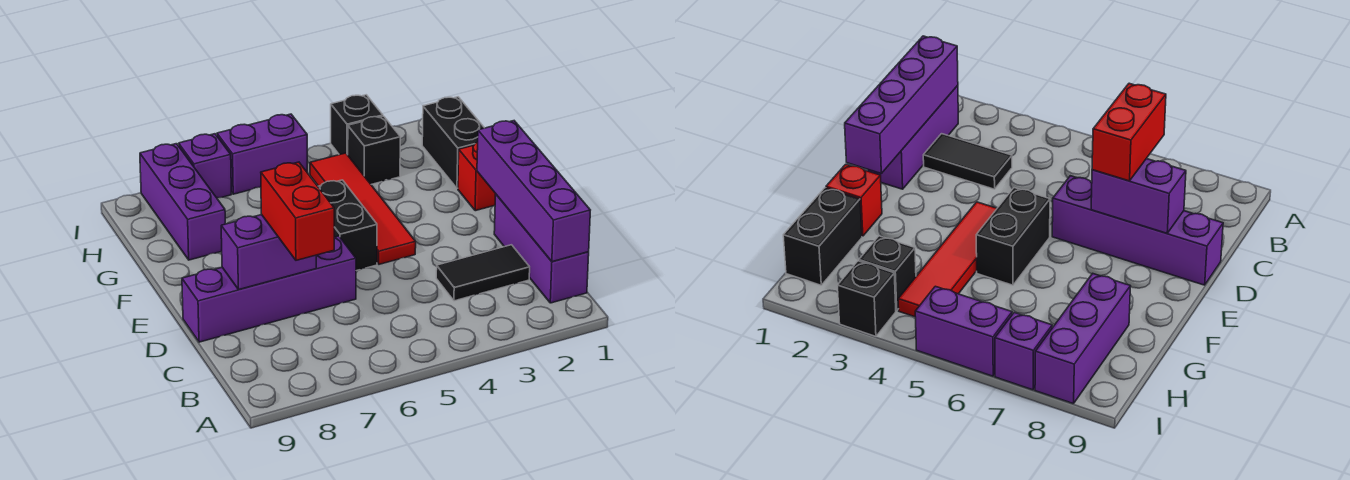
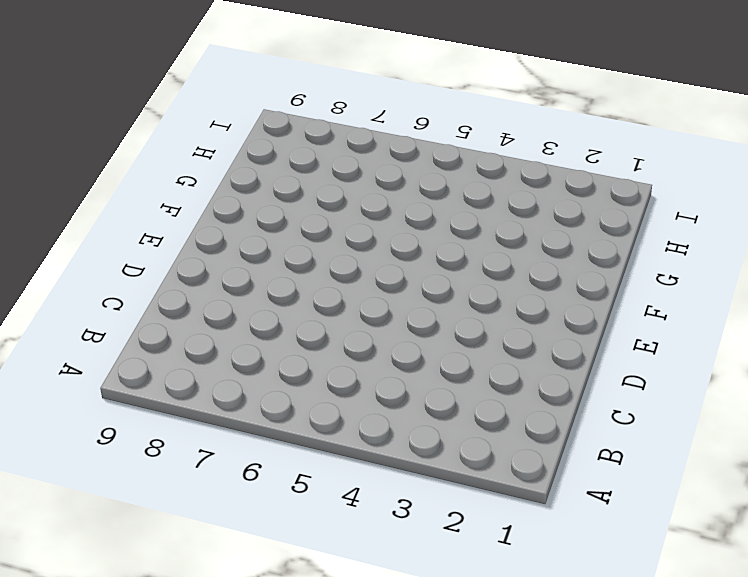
none -> purple brick B1:D1 level 1
none -> black tile C2:C3 level 1
none -> purple brick D6:D9 level 1

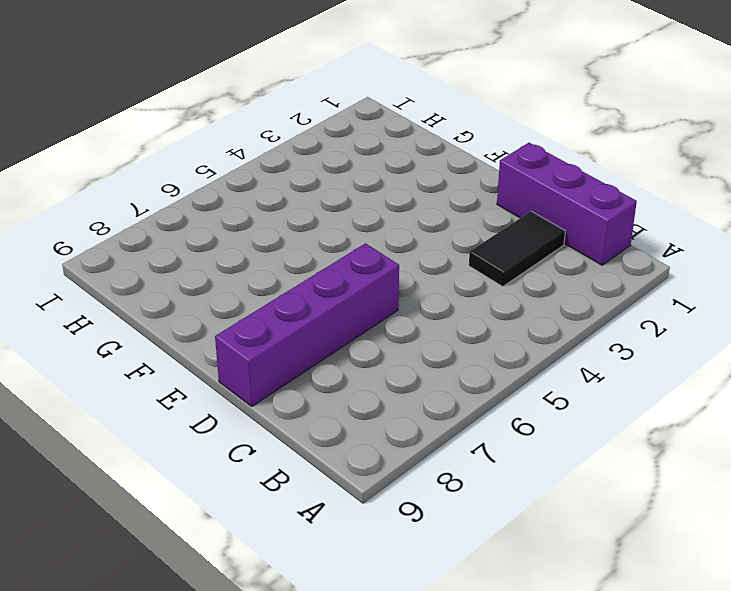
none -> red tile E4:H4 level 1
none -> black brick E5:F5 level 1
none -> red brick F1 level 1

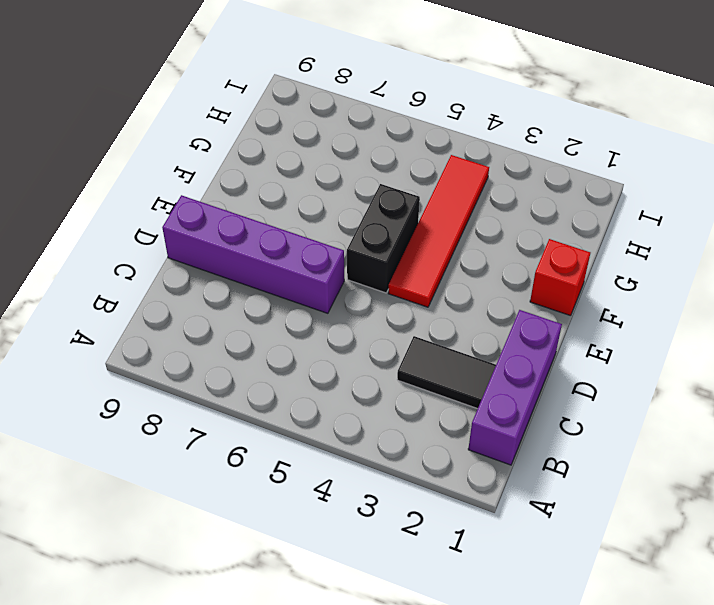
none -> black brick G1:H1 level 1
none -> purple brick G8:I8 level 1
none -> black brick H3 level 1

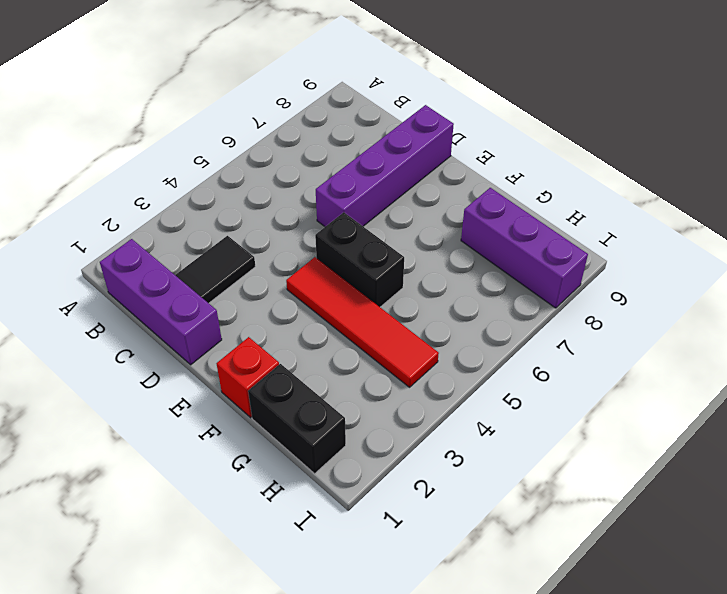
none -> black brick H3 level 1
none -> black brick I3 level 1
none -> purple brick I5:I6 level 1

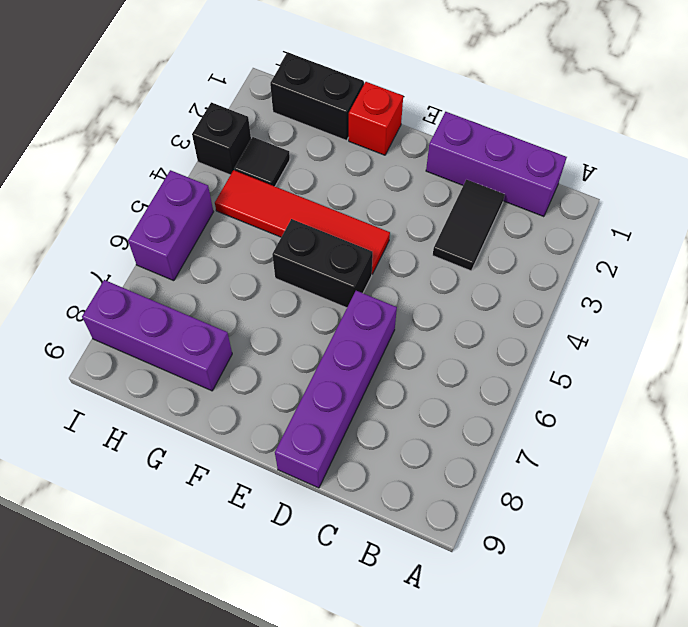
black tile H3 level 1 -> black brick H3 level 1
none -> purple brick I7 level 1
none -> purple brick B1:E1 level 2
none -> purple brick D7:D8 level 2

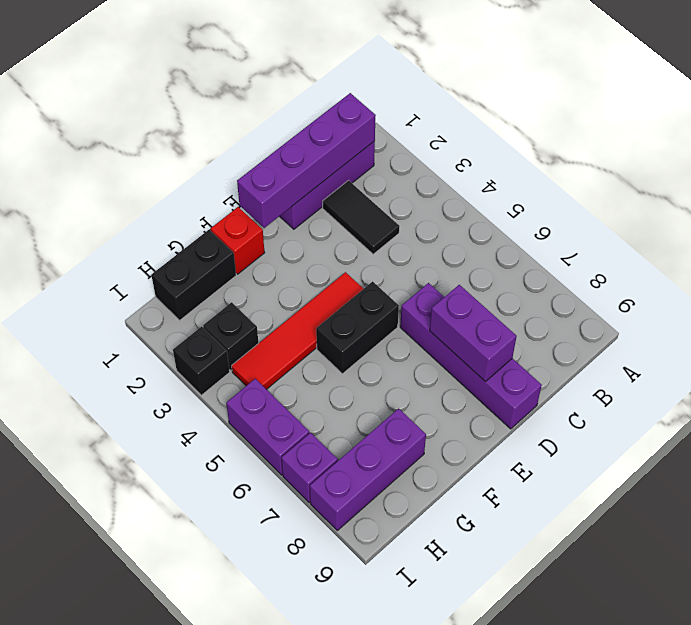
none -> red brick C7:D7 level 3

